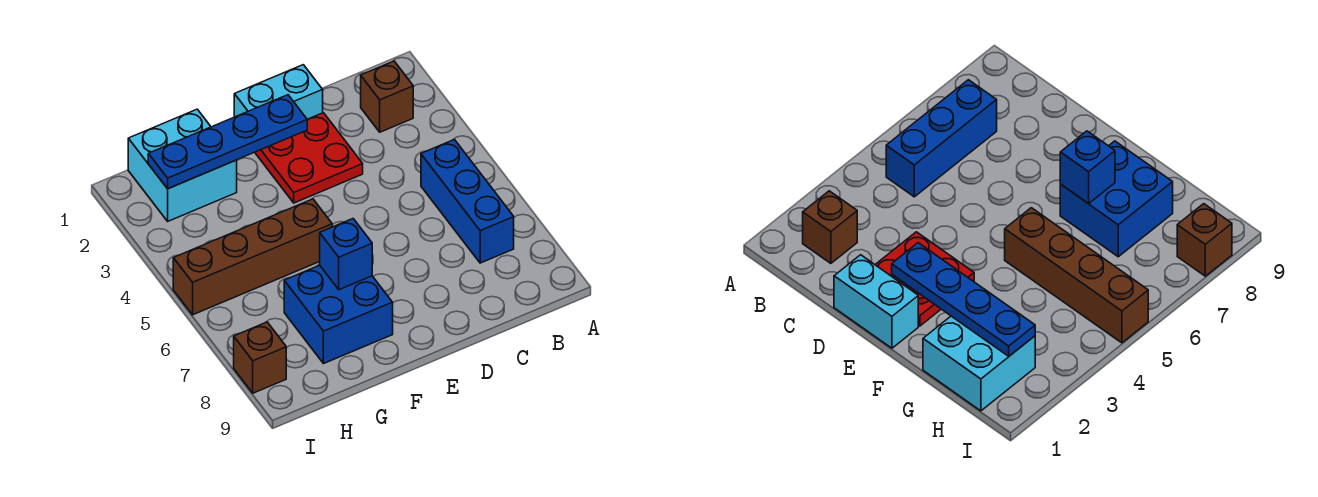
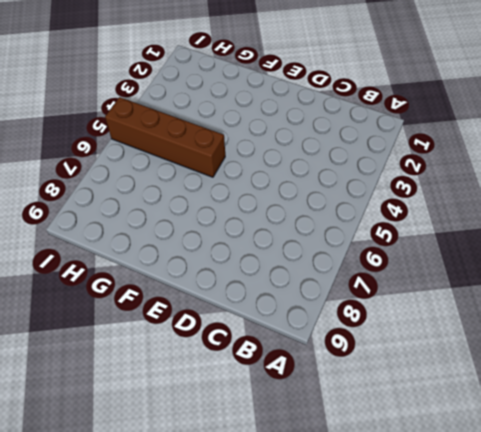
none -> brown brick B2 level 1
none -> blue brick B5:B7 level 1

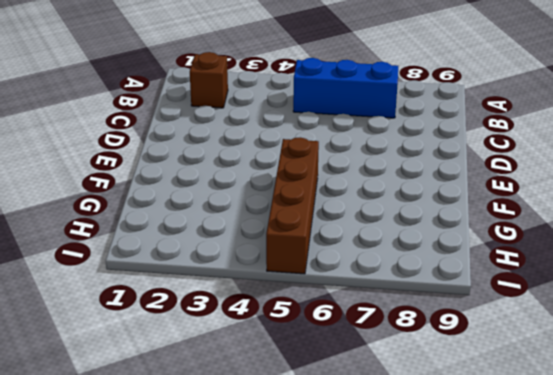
none -> cyan brick D1:E1 level 1
none -> red plate D2:E3 level 1

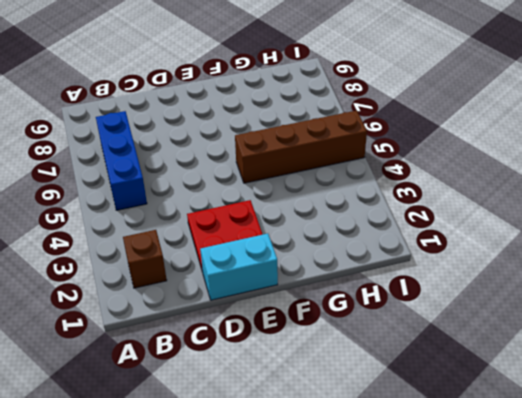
none -> blue brick F7:G8 level 1
none -> cyan brick G1:H2 level 1

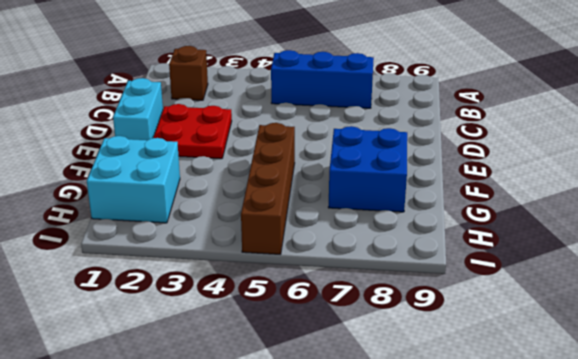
none -> brown brick I8 level 1
none -> blue plate E2:H2 level 2

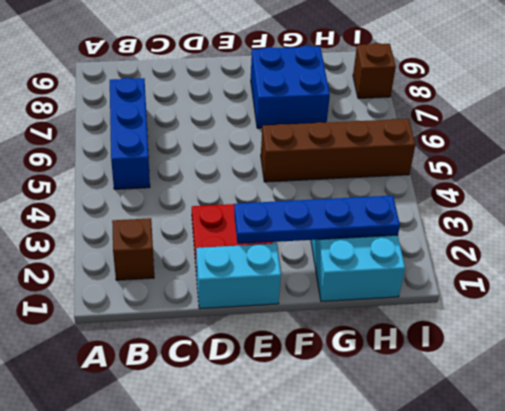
none -> blue brick F7 level 2

